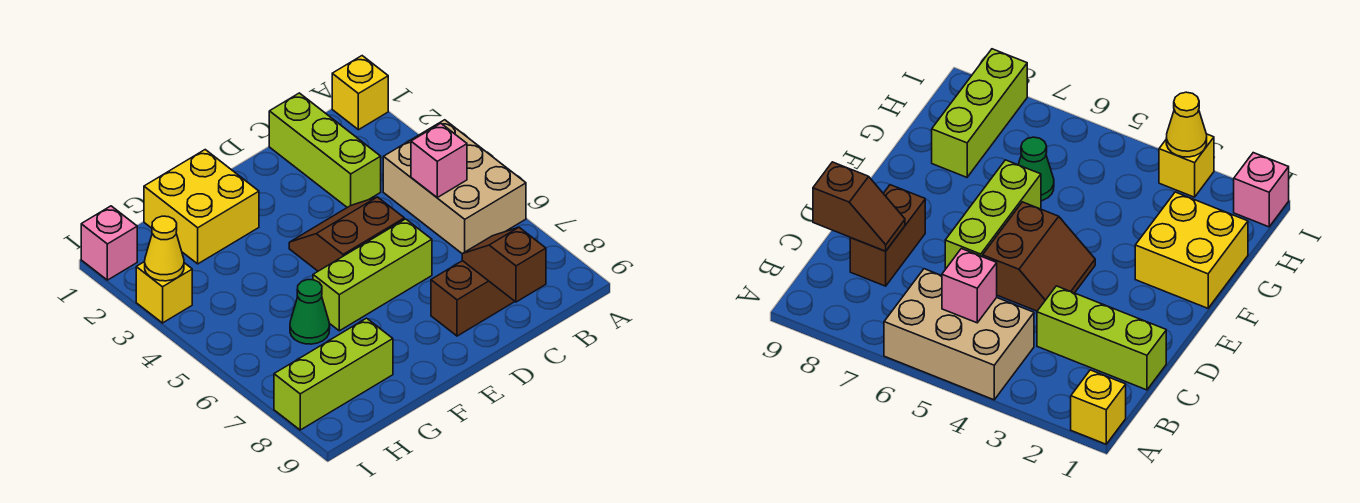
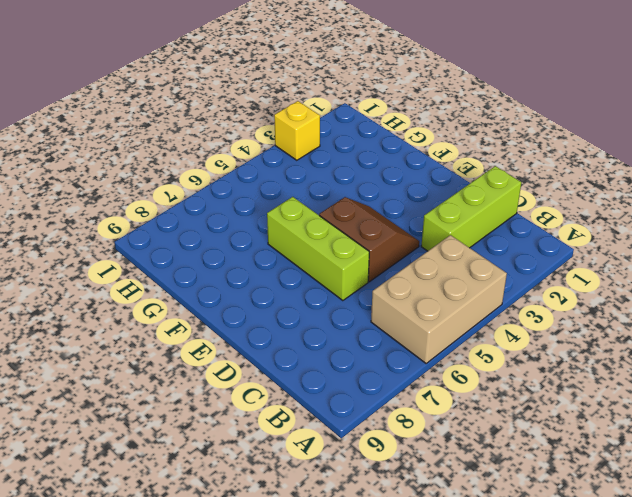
none -> yellow brick A1 level 1
none -> brown brick C8:D8 level 1
none -> yellow brick F1:G2 level 1

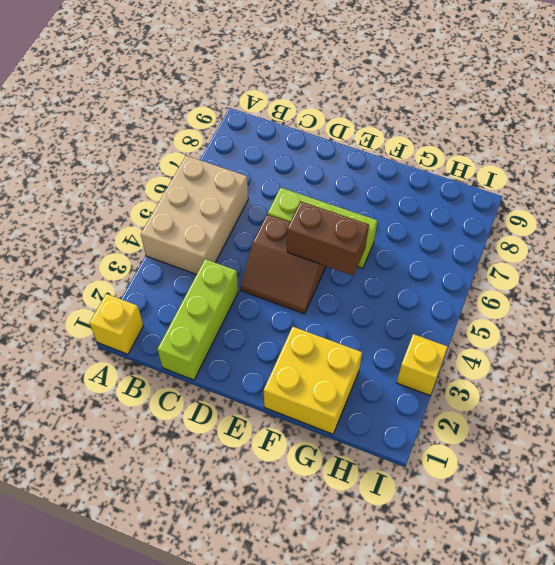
brown brick E5:F5 level 2 -> brown brick C8:D8 level 1
none -> green cone G6 level 1
none -> lime brick G8:I8 level 1
none -> pink brick I1 level 1

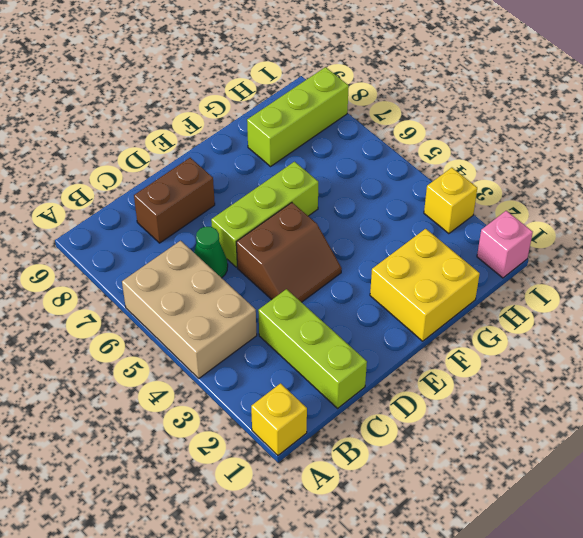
green cone C6 level 1 -> green cone G6 level 1
none -> pink brick B5 level 2
none -> brown slope C8:C9 level 2 top 9
none -> yellow cone I3 level 2

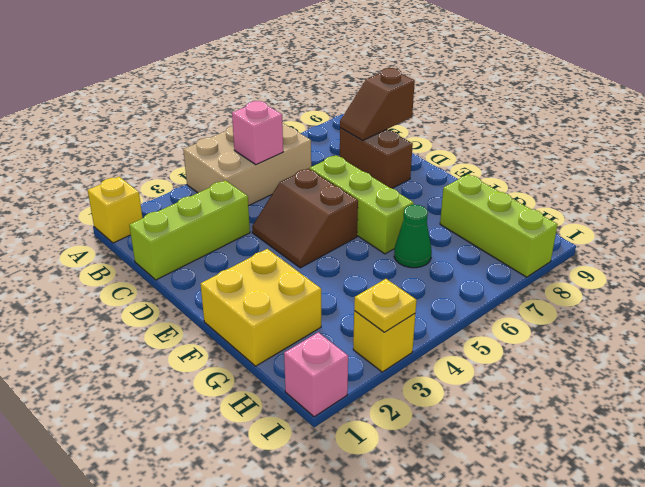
yellow plate I3 level 2 -> yellow cone I3 level 2

